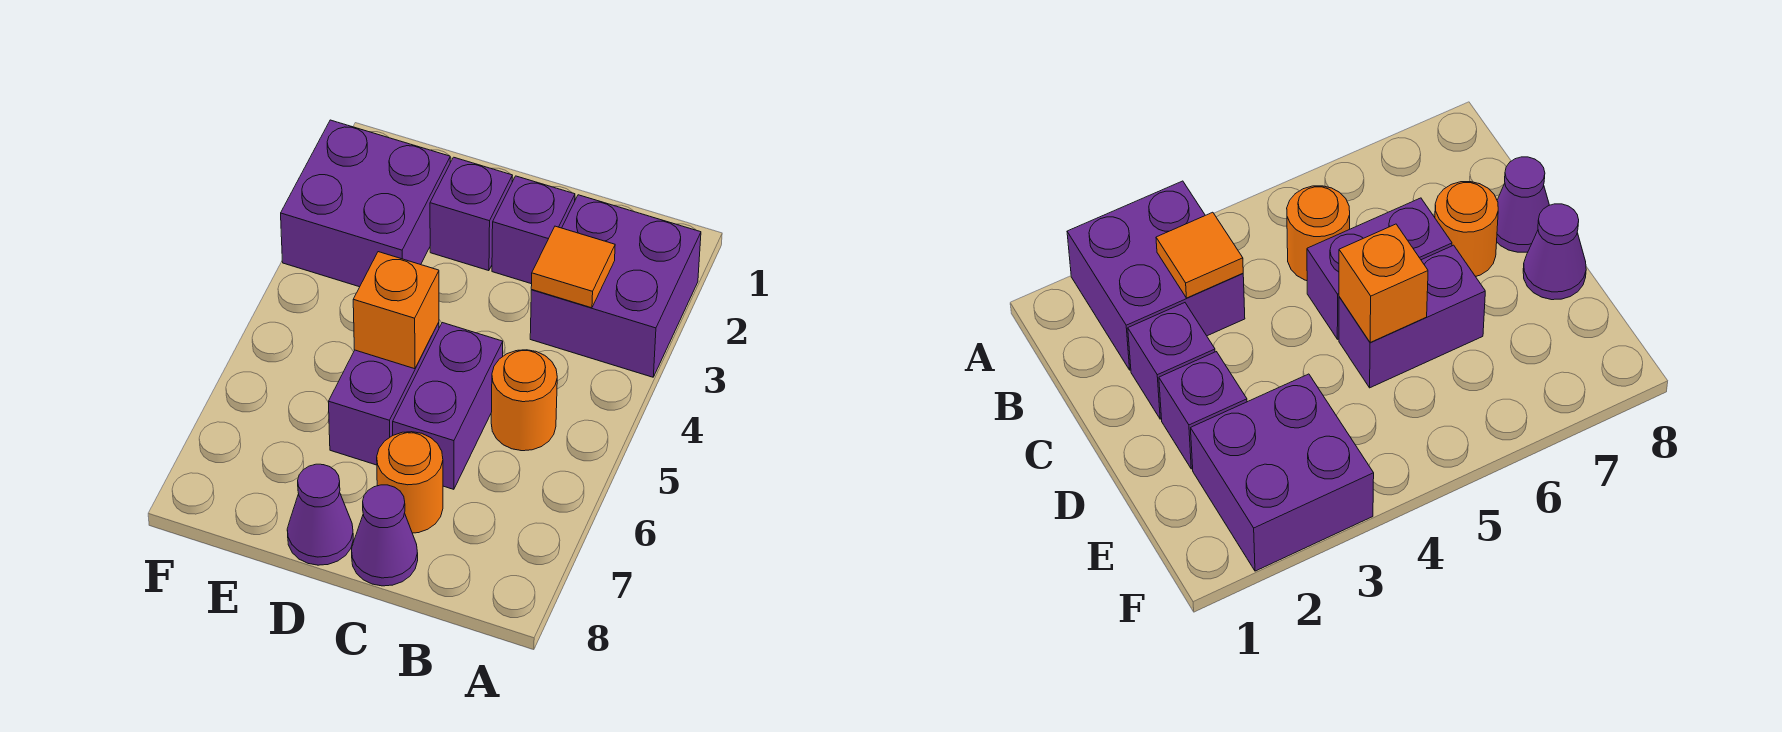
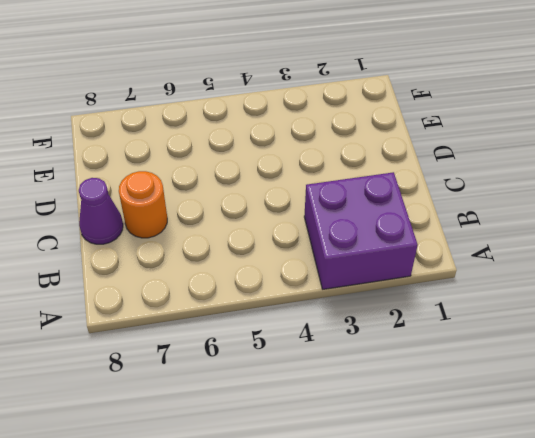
none -> orange round brick B5 level 1
none -> purple brick C2 level 1
none -> purple brick C5:C6 level 1

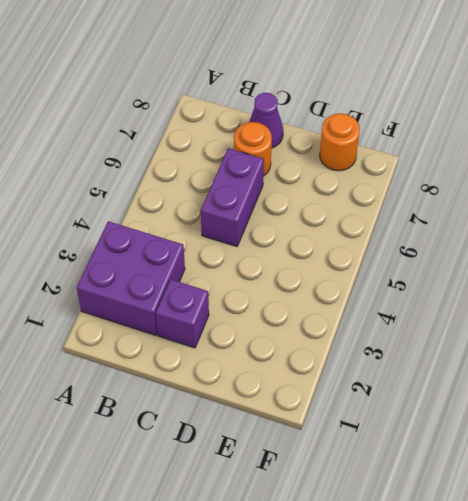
orange round brick E8 level 1 -> orange round brick B5 level 1
none -> purple brick D2 level 1
none -> purple brick D5:D6 level 1
none -> purple cone D8 level 1

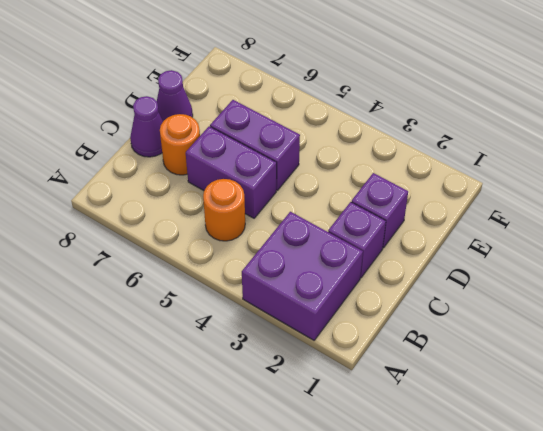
none -> purple brick E2:F3 level 1
none -> orange tile B3 level 2
none -> orange brick D5 level 2

